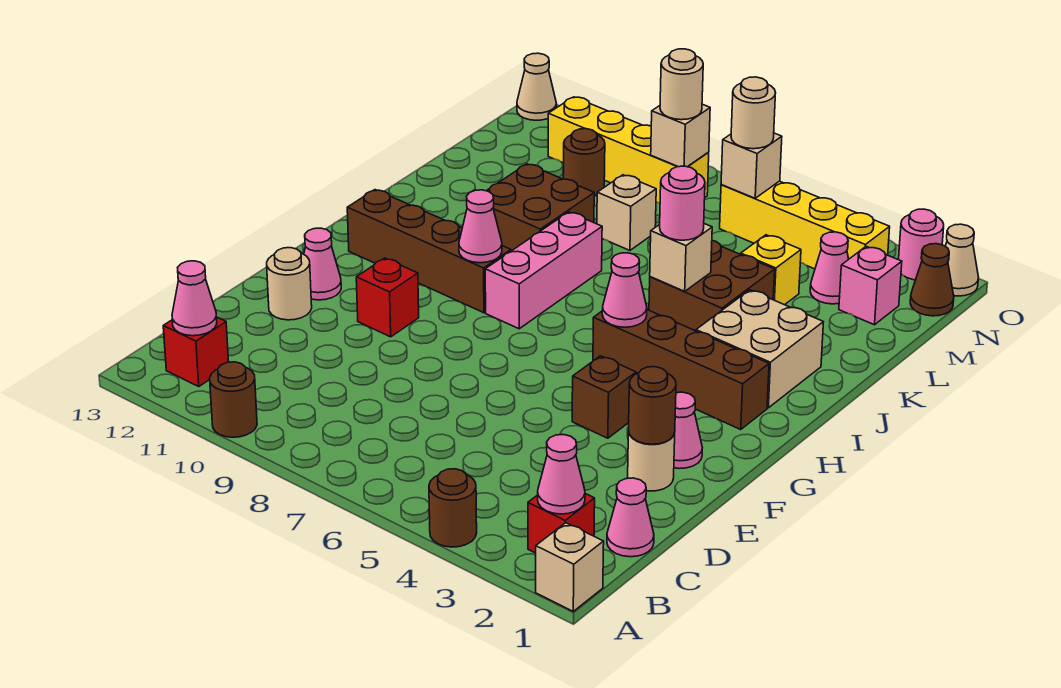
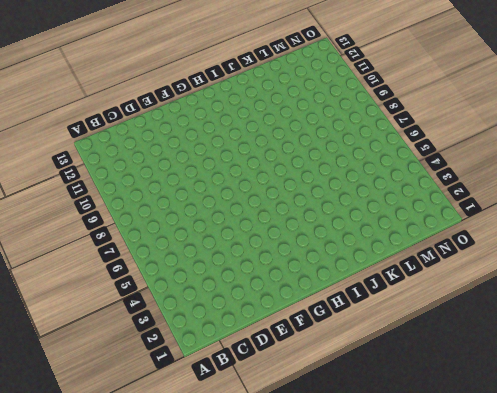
none -> tan brick A1 level 1
none -> brown round brick A4 level 1
none -> brown round brick A10 level 1
none -> red brick B2 level 1

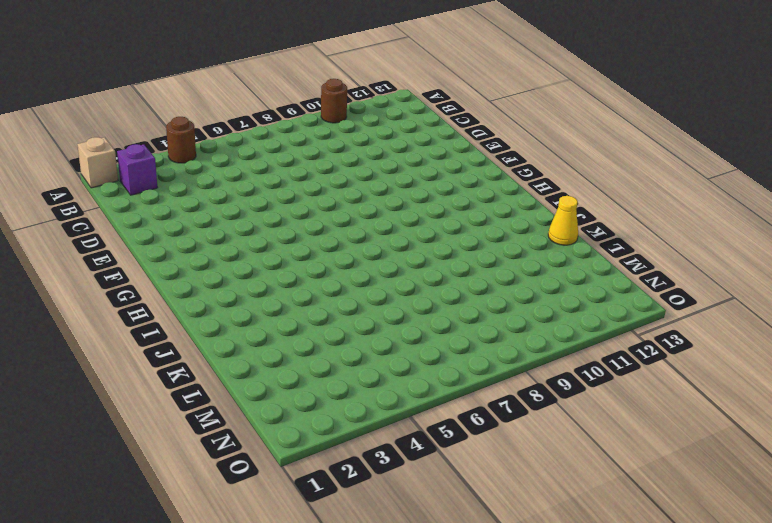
purple brick B2 level 1 -> red brick B2 level 1
yellow cone K13 level 1 -> none
none -> red brick B12 level 1
none -> pink cone C1 level 1
none -> tan round brick E2 level 1
none -> tan round brick E12 level 1

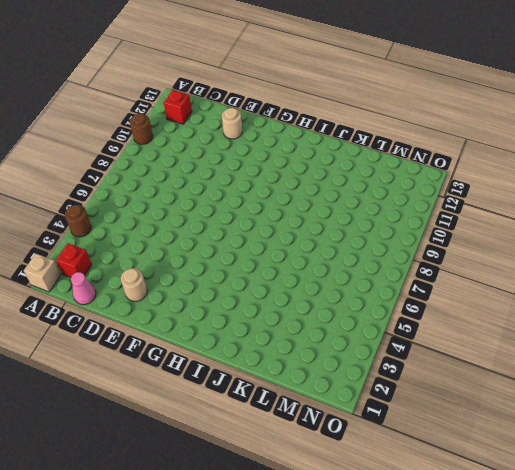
none -> pink cone F2 level 1
none -> brown brick F4 level 1
none -> red brick F10 level 1
none -> pink cone F12 level 1

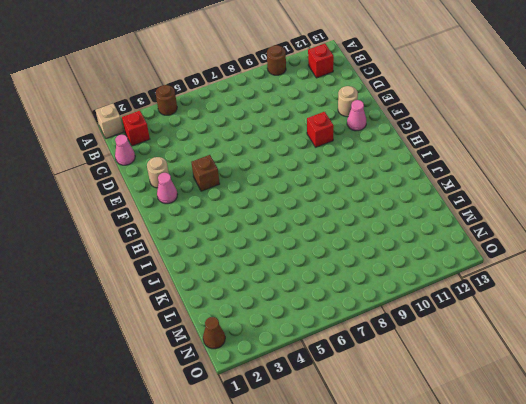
none -> brown brick H2:H5 level 1
none -> pink brick H8:J8 level 1
none -> brown brick H9:H12 level 1
none -> tan brick I2:J3 level 1

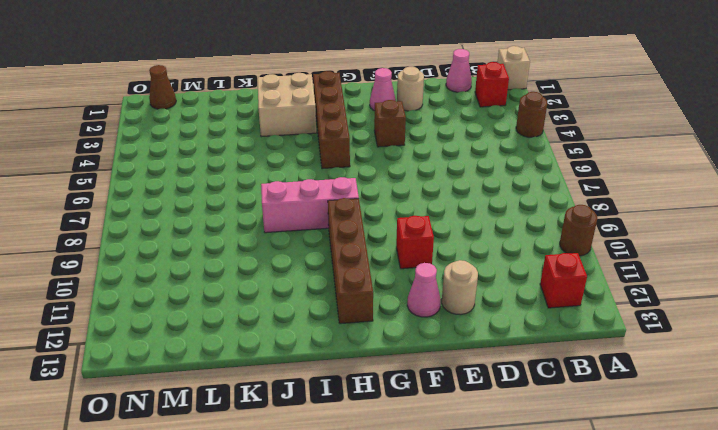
none -> brown brick J4:K5 level 1
none -> brown brick J9:K10 level 1
none -> yellow brick L4 level 1
none -> tan brick L8 level 1

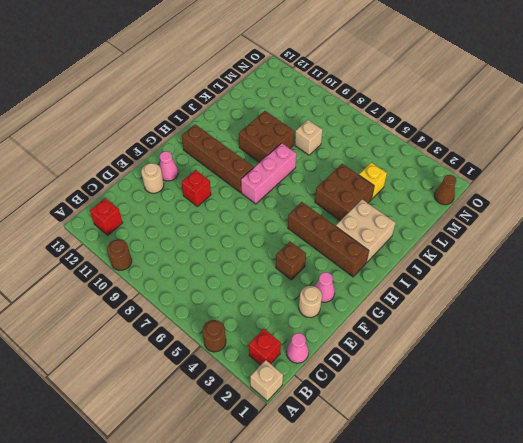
none -> pink brick M2 level 1
none -> pink cone M3 level 1
none -> brown round brick M10 level 1
none -> yellow brick N3:N6 level 1

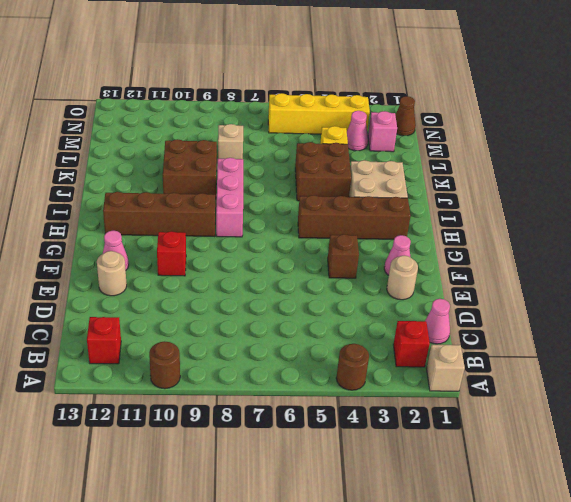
none -> brown round brick M10 level 1
none -> yellow brick N8:N11 level 1
none -> tan cone O1 level 1
none -> pink round brick O2 level 1

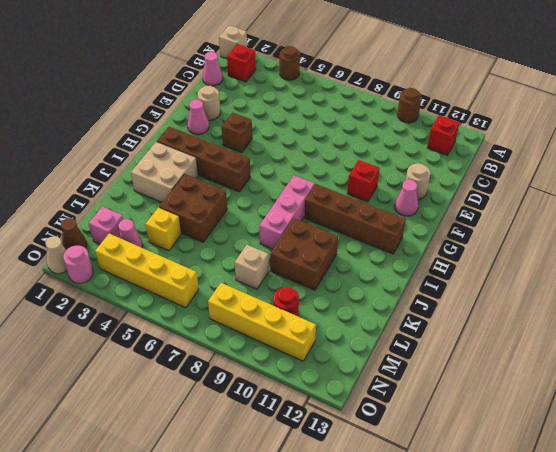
red round brick M10 level 1 -> brown round brick M10 level 1
none -> tan cone O13 level 1
none -> pink cone B2 level 2
none -> pink cone B12 level 2
none -> brown round brick E2 level 2

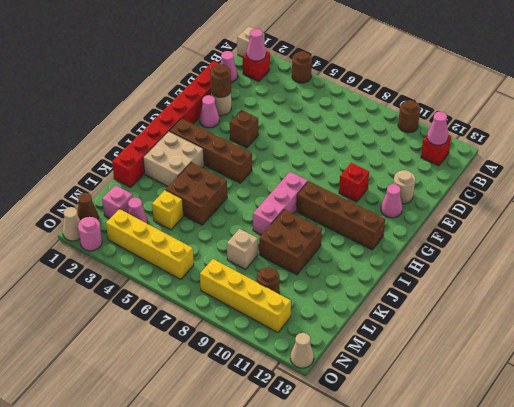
red brick D1:K1 level 1 -> none
none -> pink cone H5 level 2
none -> pink cone H9 level 2
none -> tan brick J5 level 2
none -> tan brick N6 level 2

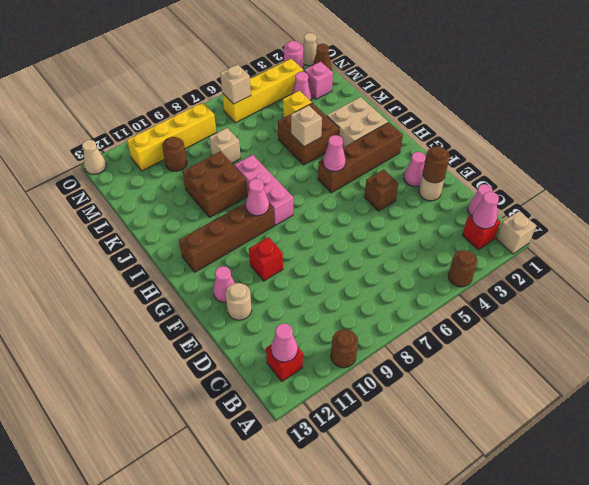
none -> tan brick N8 level 2
none -> pink round brick J5 level 3
none -> tan round brick N6 level 3
none -> tan round brick N8 level 3

